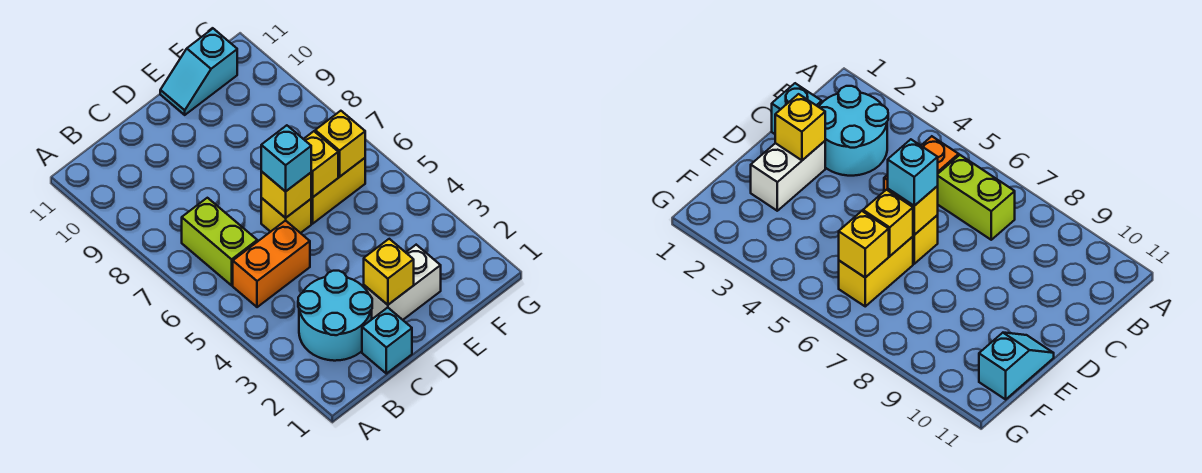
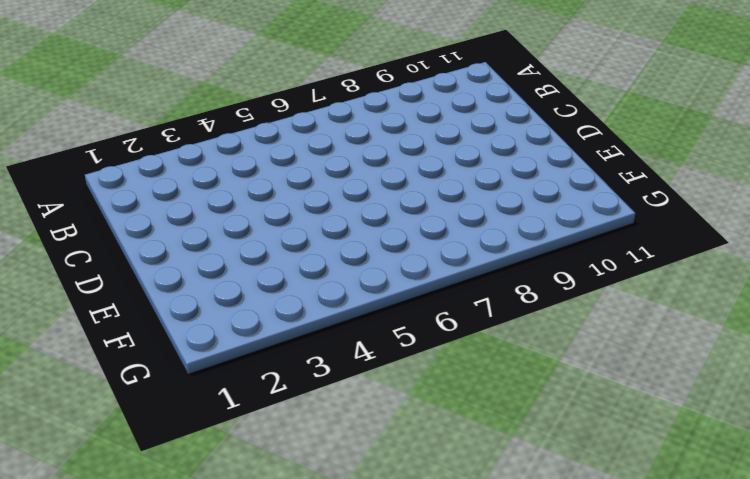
none -> cyan round brick B2:C3 level 1
none -> orange brick B5:C5 level 1
none -> lime brick B6:B7 level 1

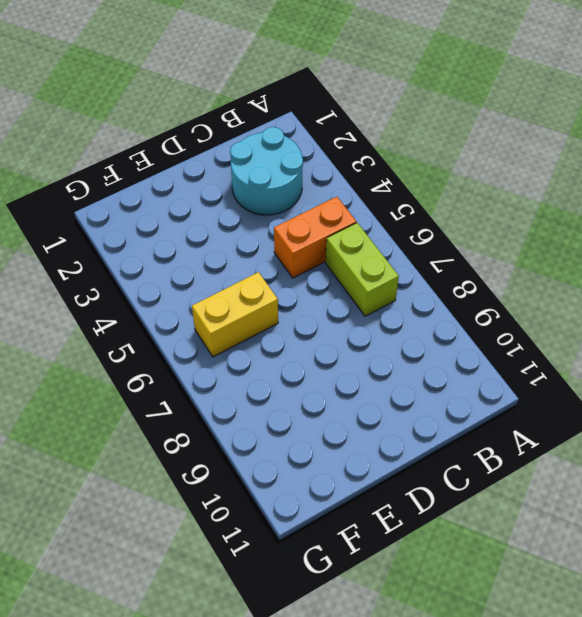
none -> cyan brick C1 level 1
none -> white brick D2:E2 level 1
none -> yellow brick D6 level 1

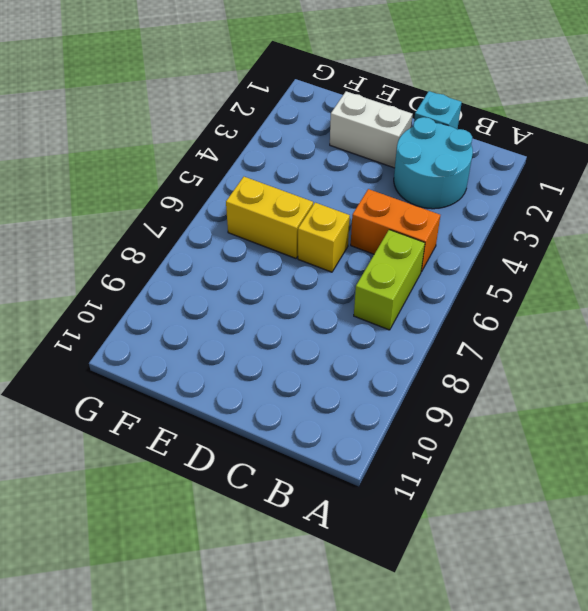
none -> cyan slope E11:F11 level 1 top F
none -> yellow brick D2 level 2
none -> yellow brick D6 level 2

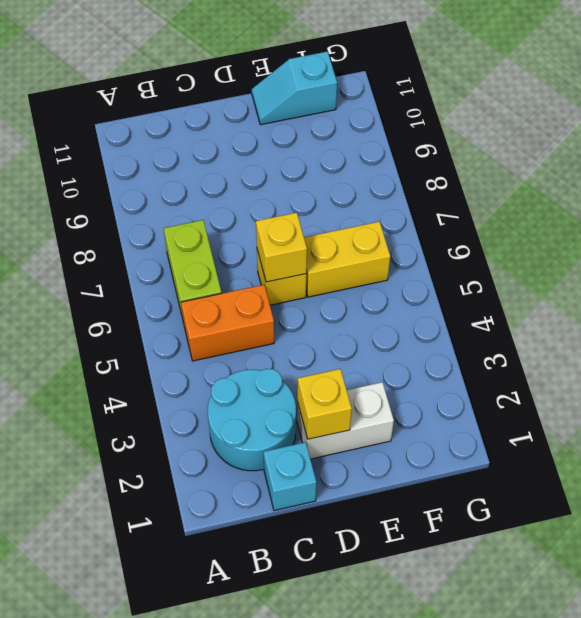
none -> yellow brick E6 level 2
none -> yellow brick F6 level 2
none -> cyan brick D6 level 3

